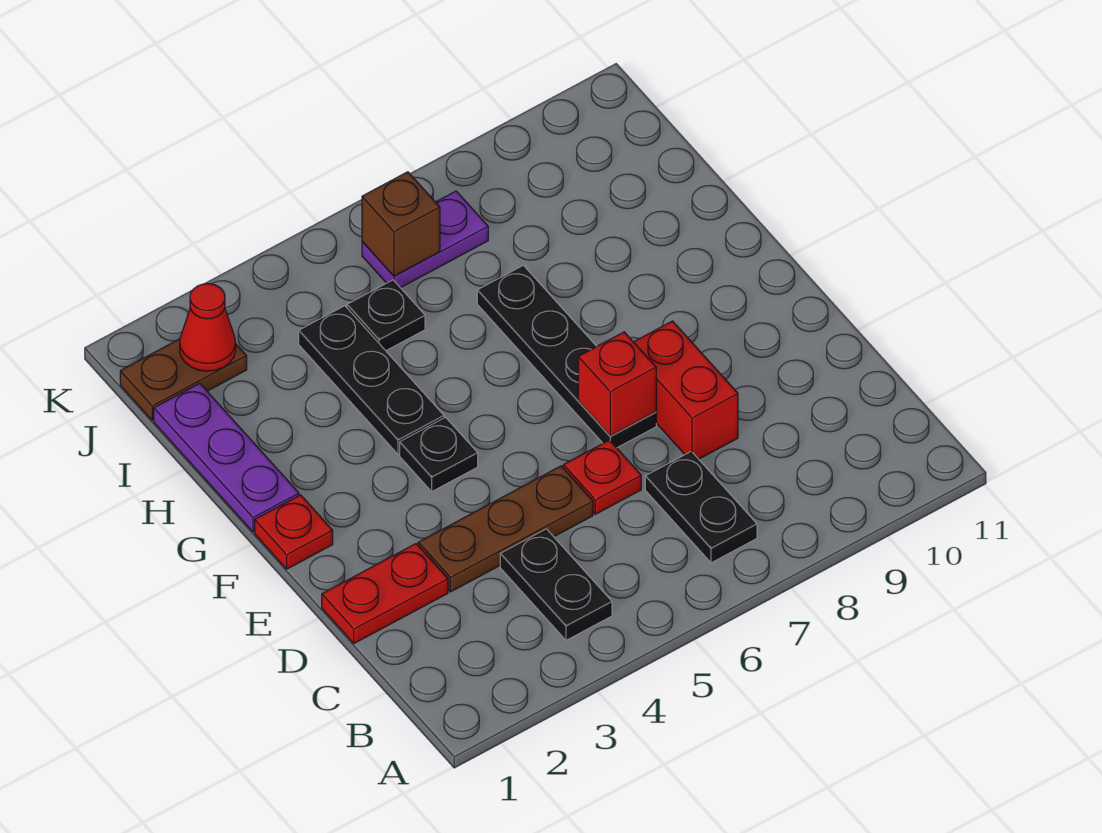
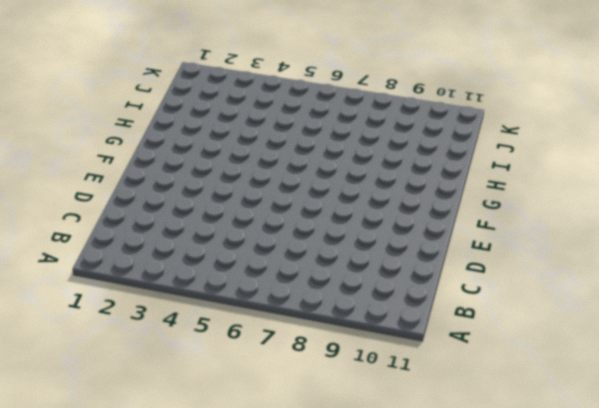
none -> black plate B4:C4 level 1
none -> black plate B7:C7 level 1
none -> red plate D1:D2 level 1

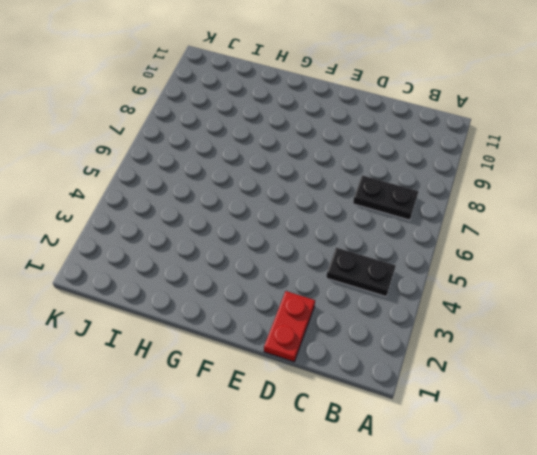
none -> brown plate D3:D5 level 1
none -> red plate D6 level 1
none -> red brick D8:E8 level 1

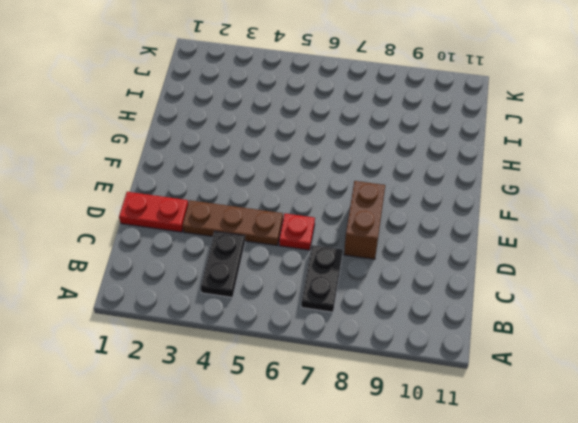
brown brick D8:E8 level 1 -> red brick D8:E8 level 1
none -> black plate E7:H7 level 1
none -> red plate F1 level 1
none -> black plate F4 level 1

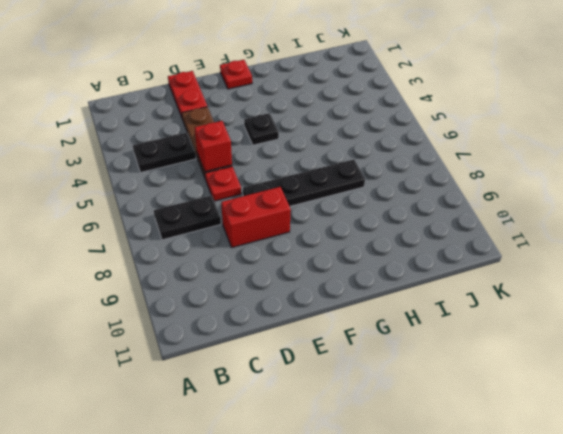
red brick D5 level 2 -> red brick E7 level 2
none -> purple plate G1:I1 level 1
none -> black plate G4:I4 level 1
none -> black plate I5 level 1

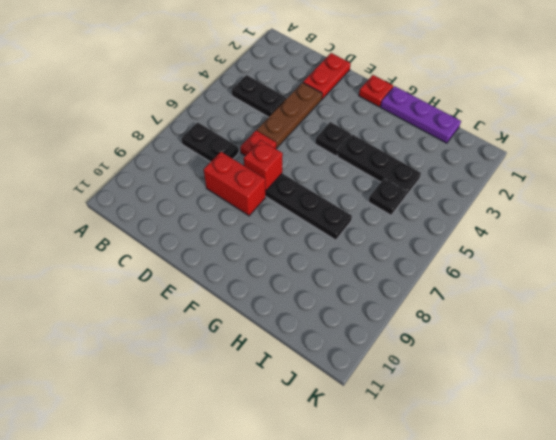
none -> brown plate J1:J2 level 1
none -> purple plate J6:J7 level 1
none -> red cone J2 level 2

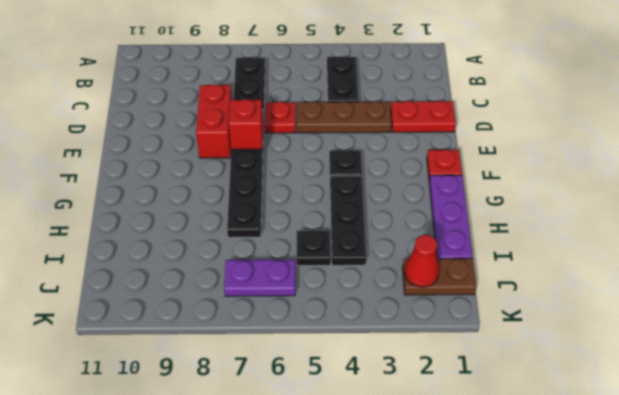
none -> brown brick J6 level 2

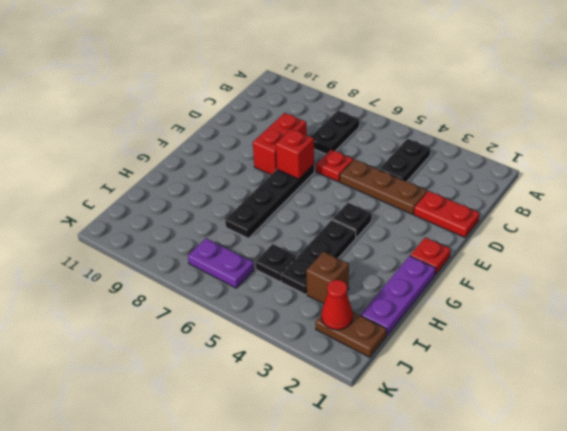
brown brick I3 level 1 -> brown brick J6 level 2

